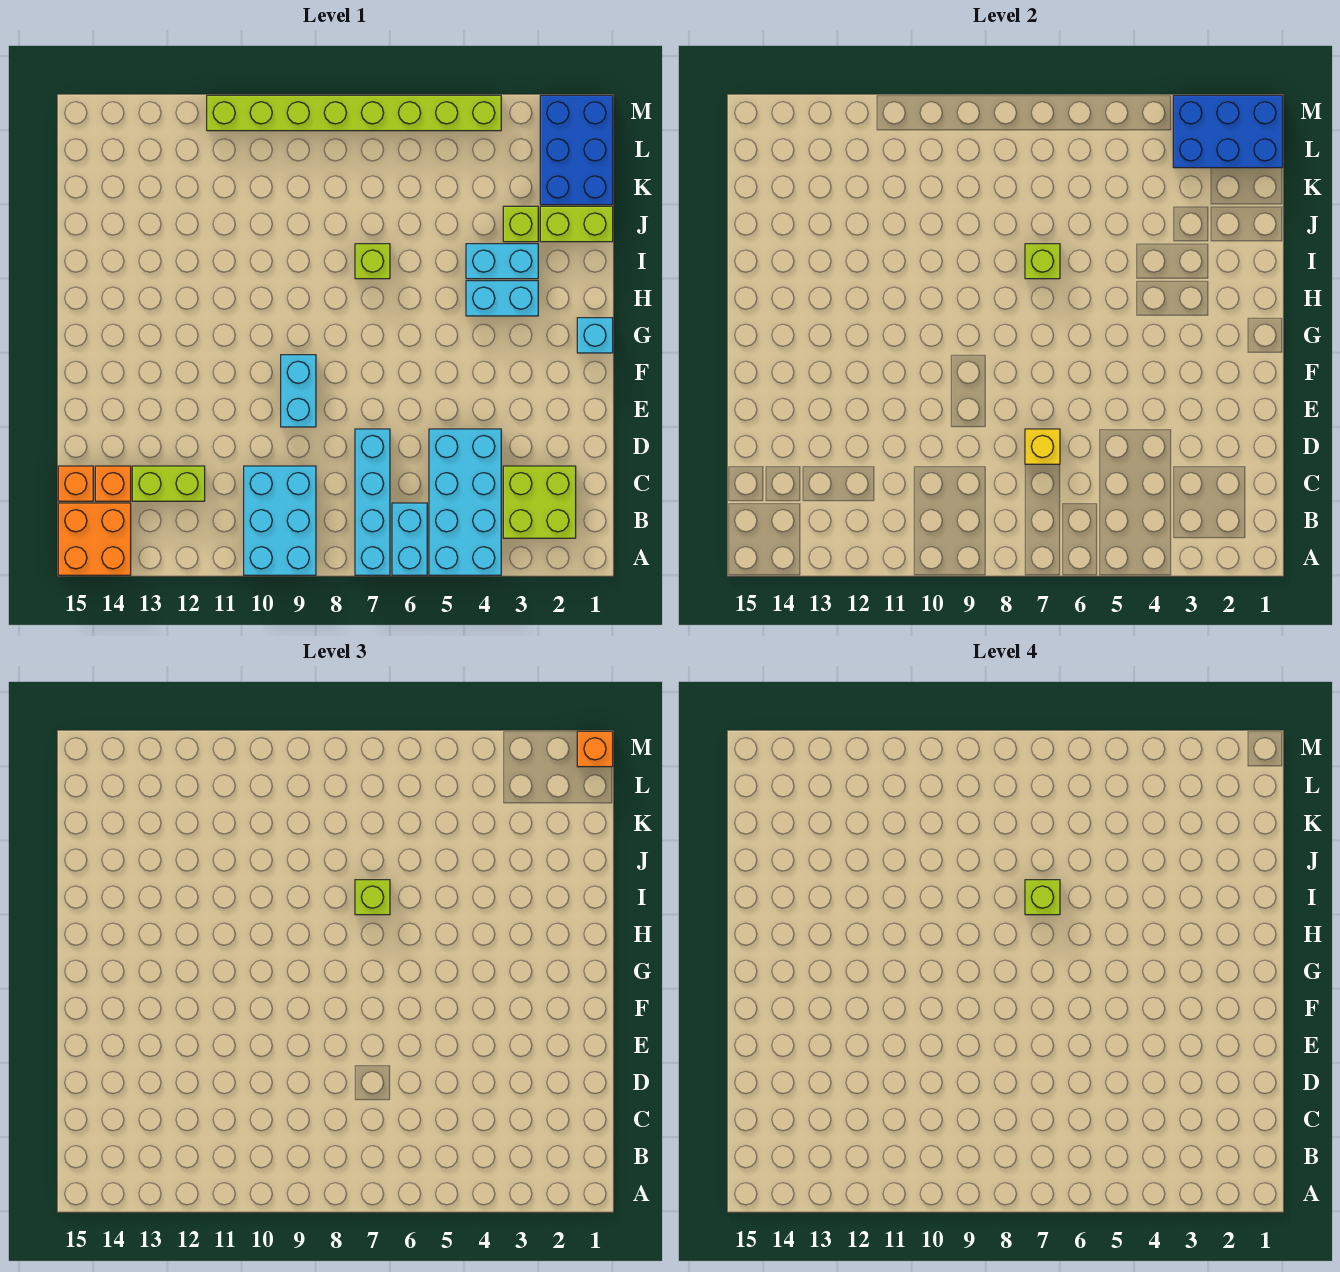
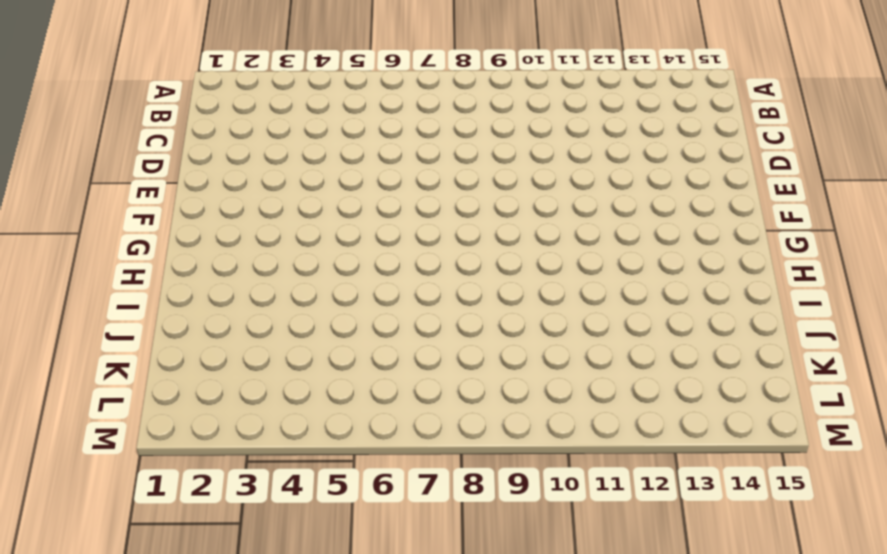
none -> cyan brick A4:D5 level 1
none -> cyan brick A6:B6 level 1
none -> cyan brick A7:D7 level 1

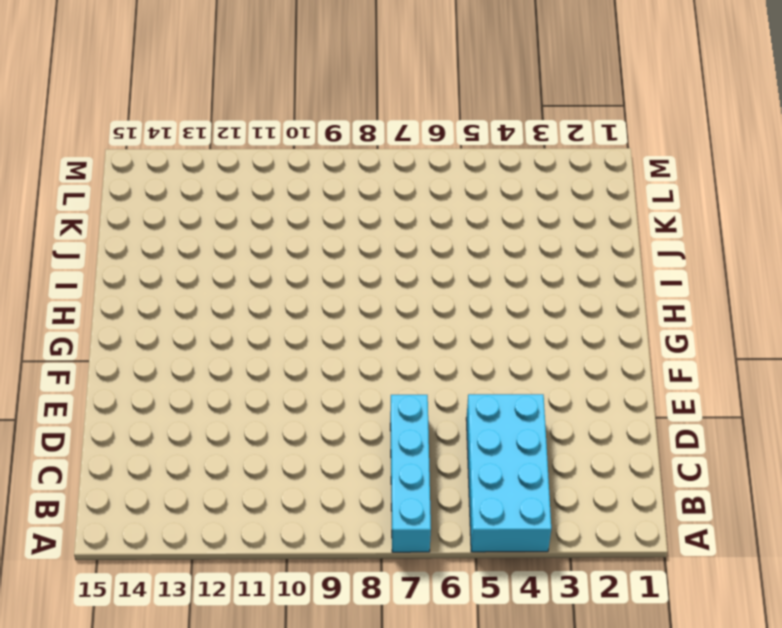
none -> cyan brick A6:B6 level 1
none -> cyan brick A9:C10 level 1
none -> orange brick A14:B15 level 1

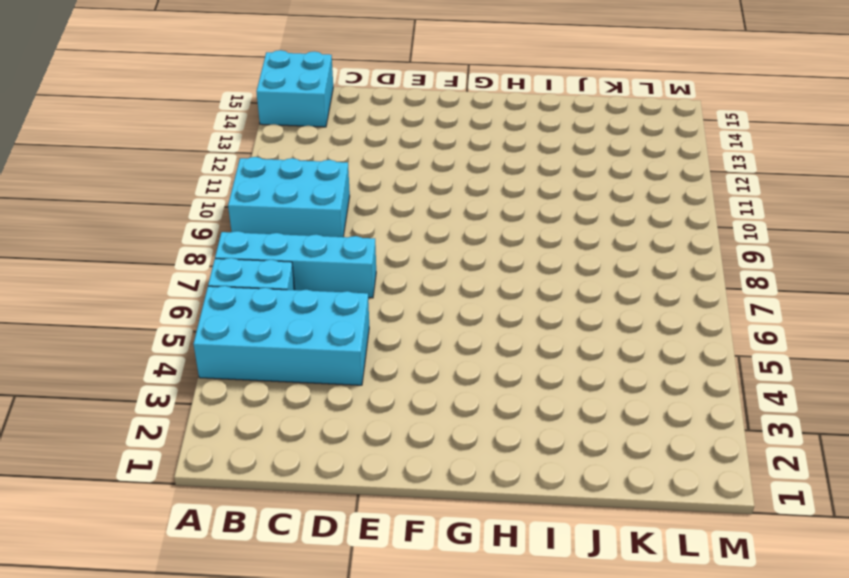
cyan brick A14:B15 level 1 -> orange brick A14:B15 level 1
none -> lime brick B2:C3 level 1
none -> lime brick C12:C13 level 1
none -> orange brick C14 level 1

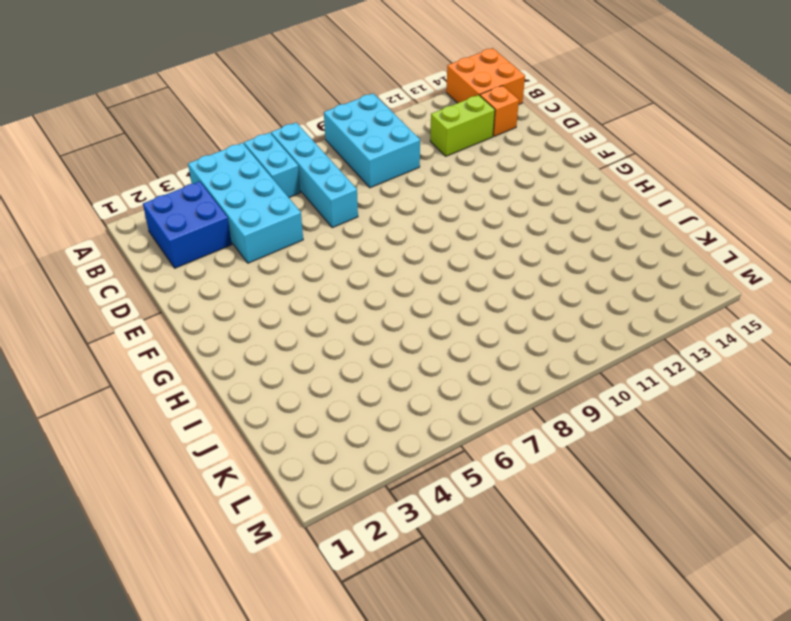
blue brick B2:C3 level 1 -> lime brick B2:C3 level 1
none -> orange brick C15 level 1
none -> cyan brick E9:F9 level 1
none -> cyan brick G1 level 1

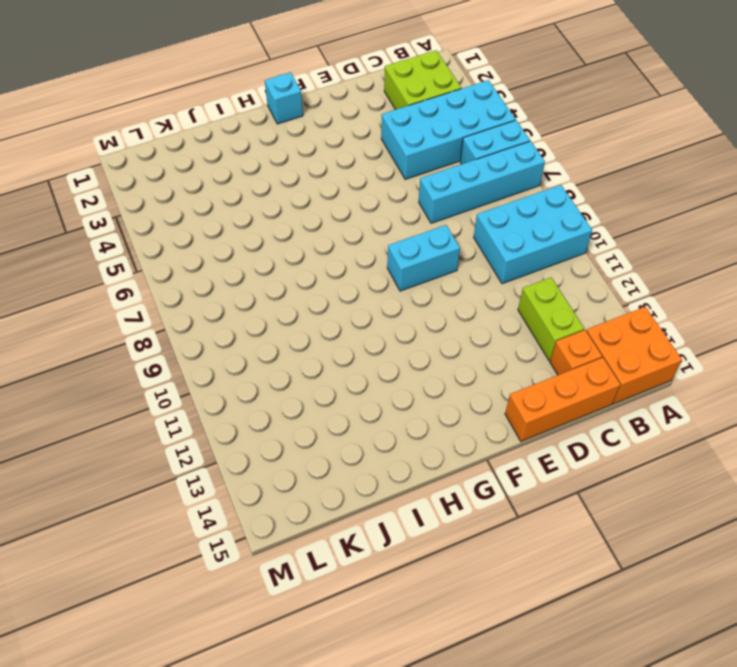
orange brick C15:E15 level 1 -> orange brick C15 level 1
none -> cyan brick H3:H4 level 1
none -> cyan brick I3:I4 level 1
none -> lime brick I7 level 1

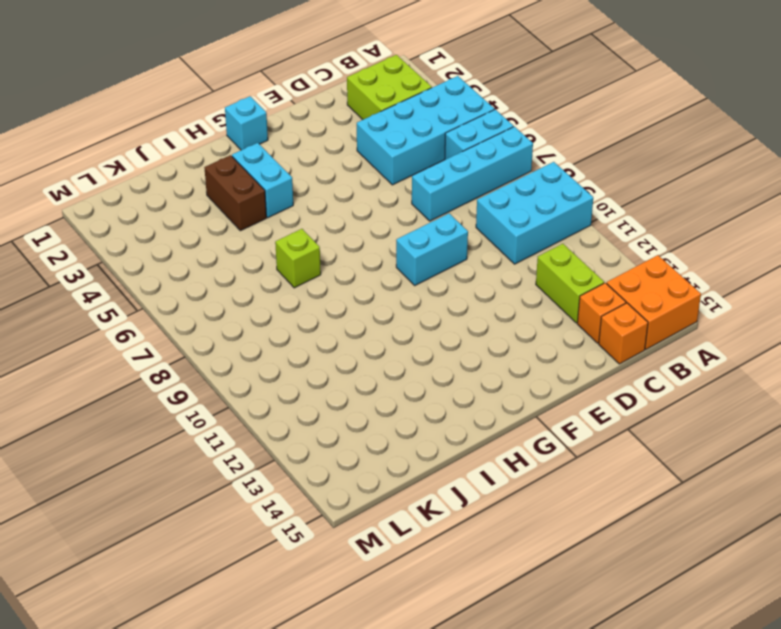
brown brick I3:I4 level 1 -> cyan brick I3:I4 level 1
none -> lime brick J1:J2 level 1
none -> lime brick J3 level 1
none -> blue brick K1:M2 level 1

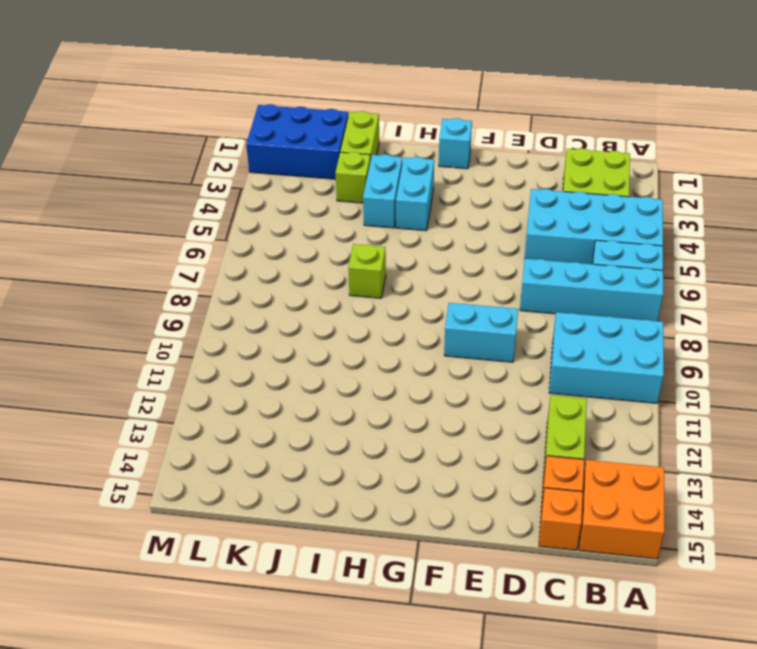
none -> lime brick M4:M11 level 1
none -> yellow brick D7 level 2
none -> lime brick I7 level 2

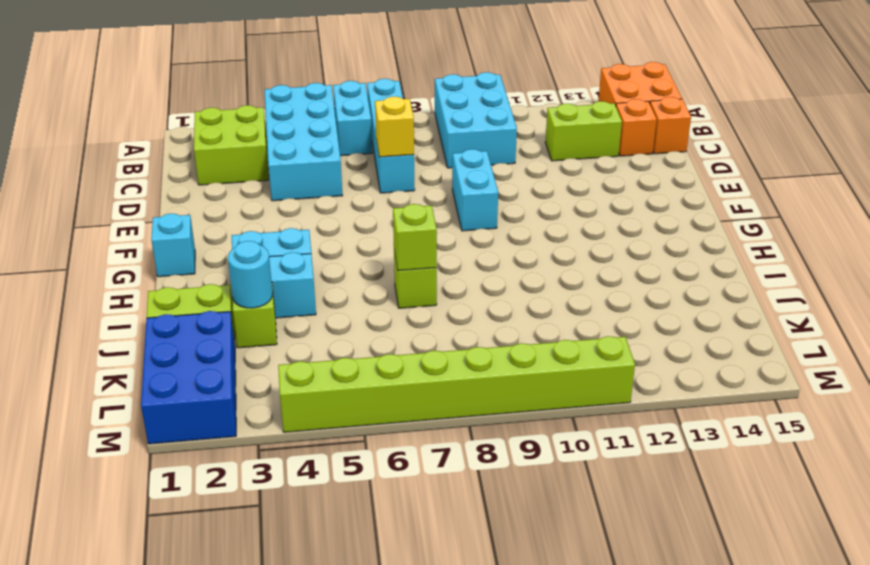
cyan round brick J3 level 2 -> none
none -> blue brick L1:M3 level 2
none -> lime brick I7 level 3
none -> orange brick M1 level 3

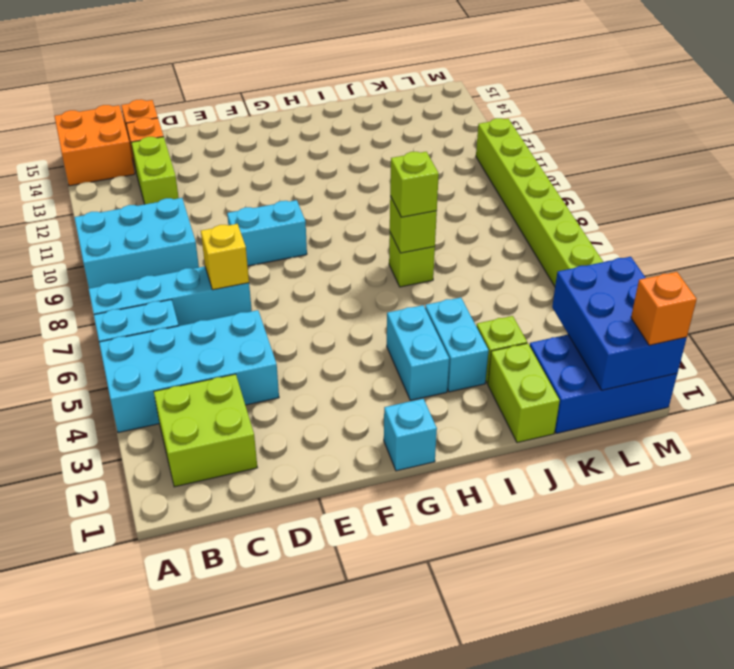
none -> lime brick I7 level 4

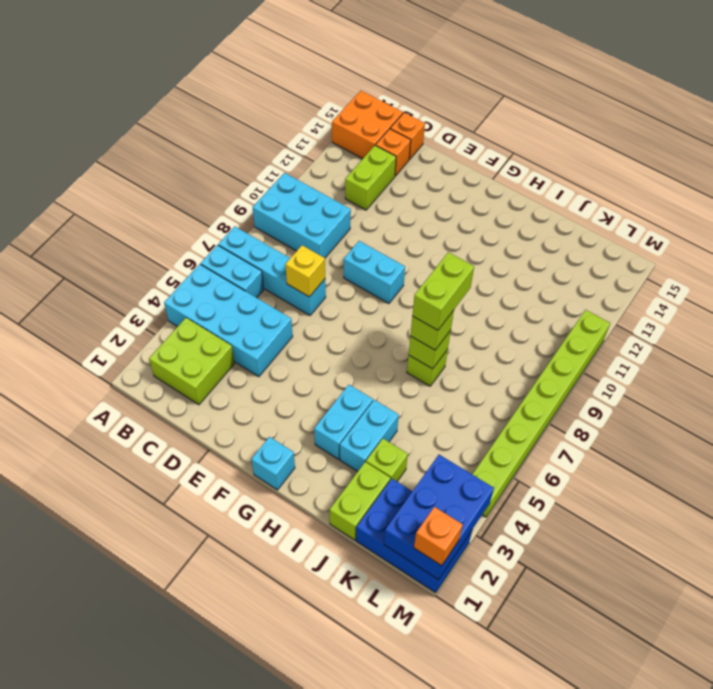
lime brick I7:I8 level 4 -> lime brick I7 level 4

